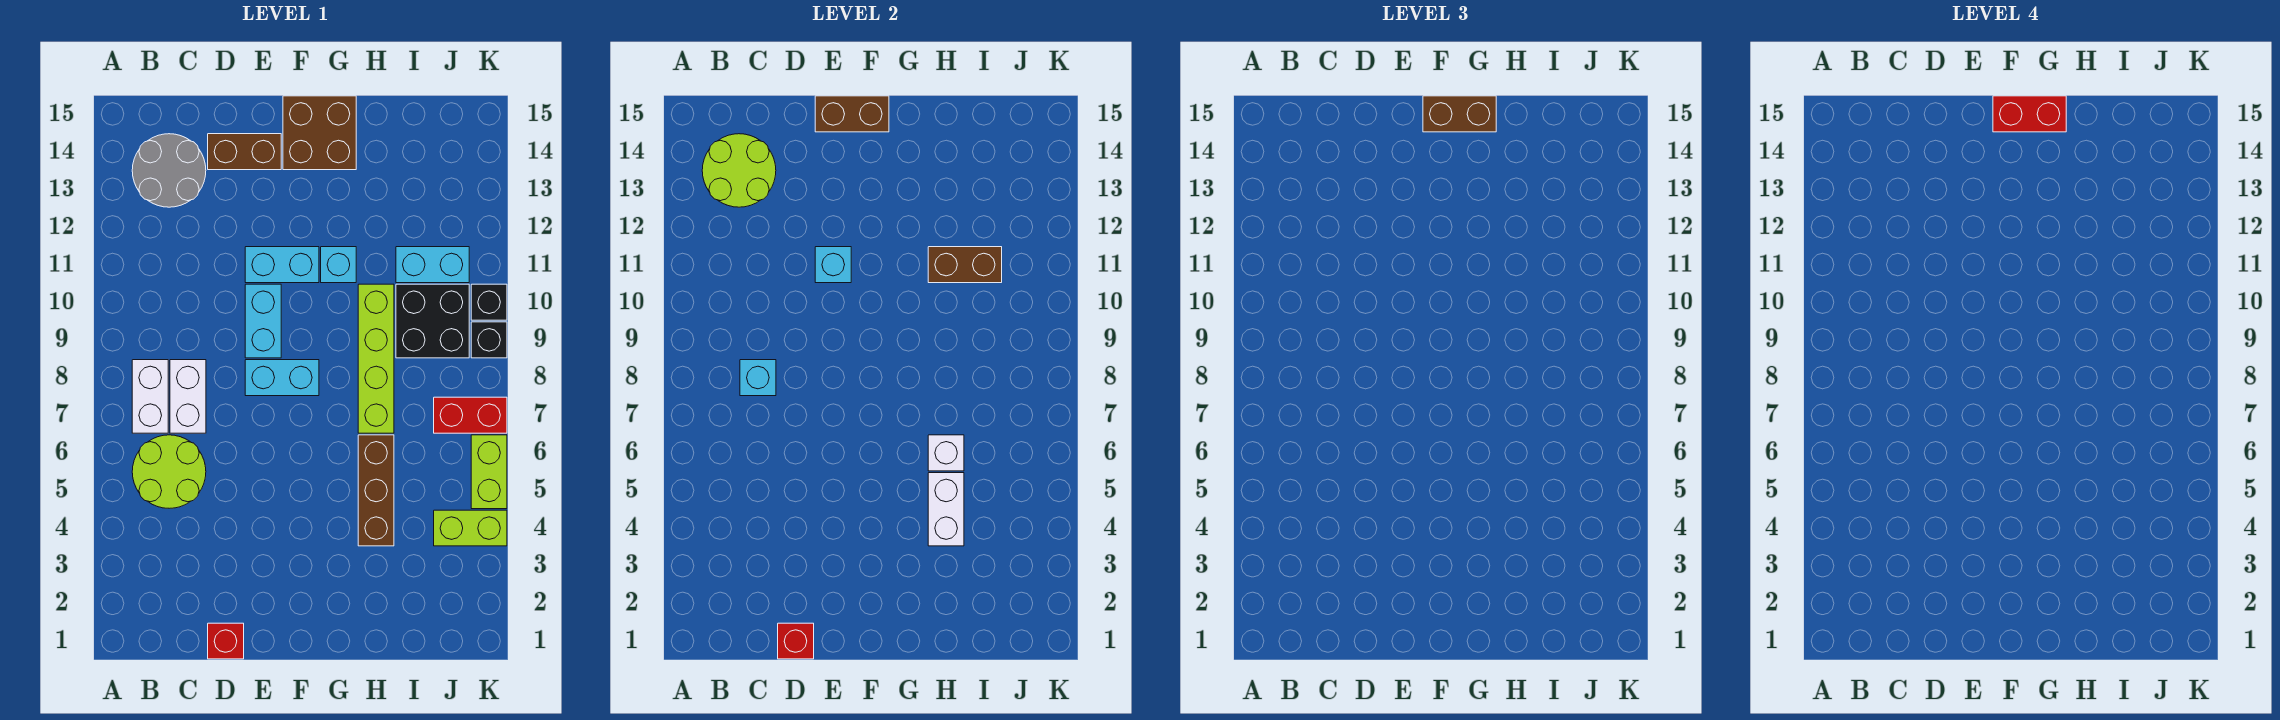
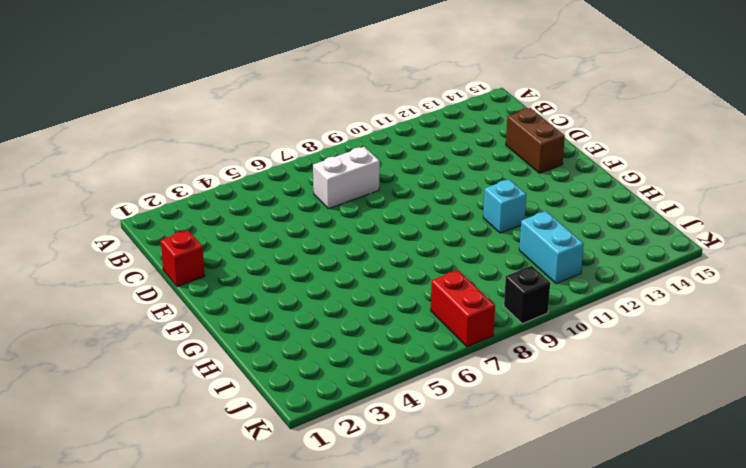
none -> lime round brick B5:C6 level 1
none -> white brick B7:B8 level 1
none -> grey round brick B13:C14 level 1
none -> cyan brick E8:F8 level 1

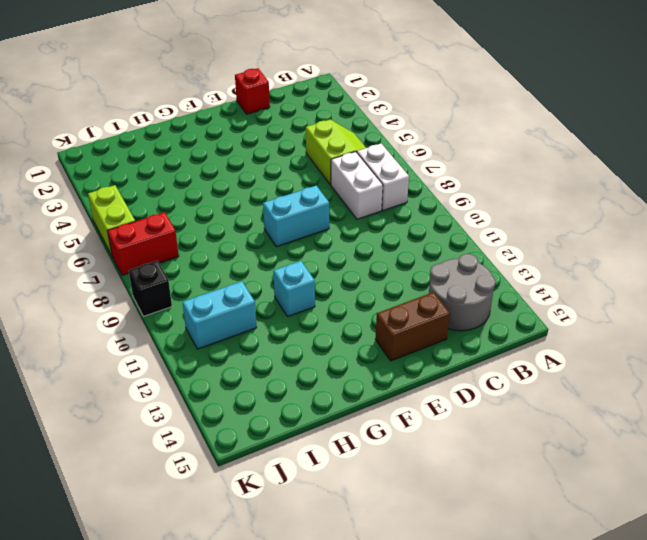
lime slope B5:C6 level 1 top C -> lime round brick B5:C6 level 1
none -> cyan brick E9:E10 level 1
none -> cyan brick E11:F11 level 1
none -> brown brick F14:G15 level 1
none -> brown brick H4:H6 level 1

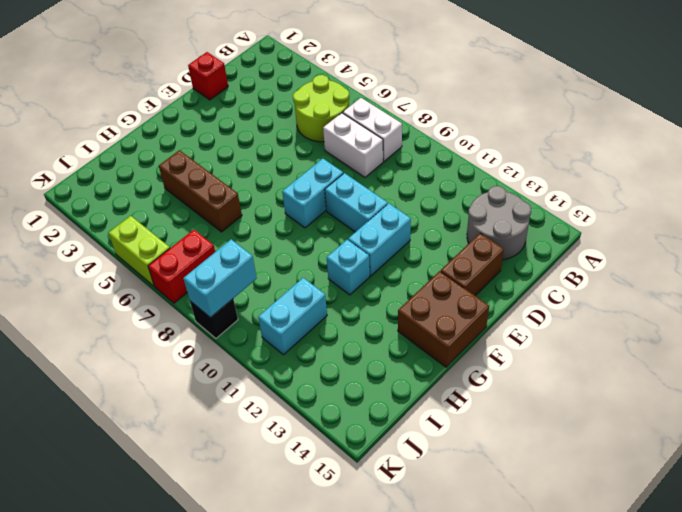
cyan brick J9:K9 level 2 -> none
none -> lime brick H7:H10 level 1
none -> black brick I9:J10 level 1
none -> lime brick J4:K4 level 1
none -> black brick K10 level 1

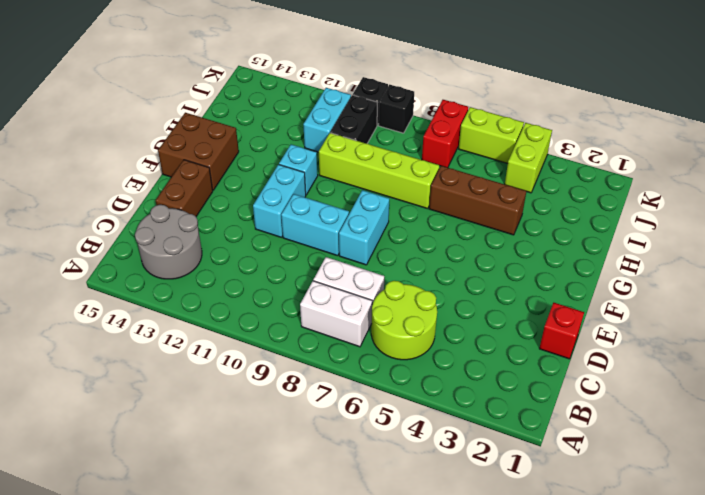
black brick I10:J10 level 1 -> black brick I9:J10 level 1
none -> lime round brick B13:C14 level 2
none -> cyan brick C8 level 2
none -> red brick D1 level 2
none -> cyan brick E11 level 2

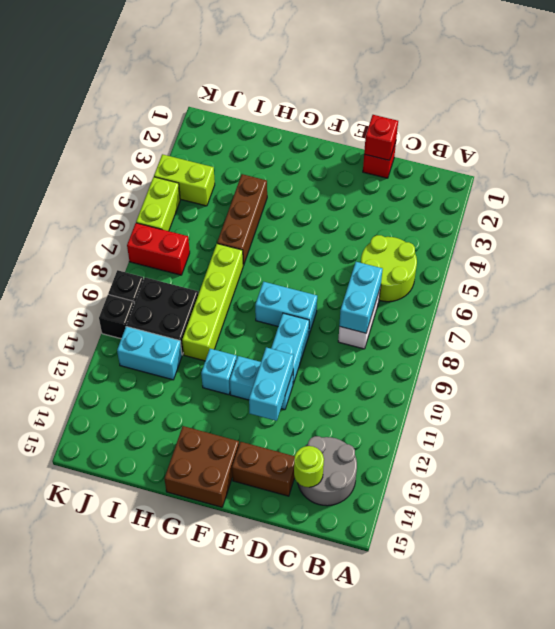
cyan brick C7:C8 level 2 -> cyan brick C8 level 2
lime round brick C14 level 2 -> lime round brick B13:C14 level 2
cyan brick E11:E12 level 2 -> cyan brick E11 level 2
none -> white brick B7:B8 level 1
none -> brown brick E15:F15 level 2
none -> white brick H4:H5 level 2
none -> white brick H6 level 2

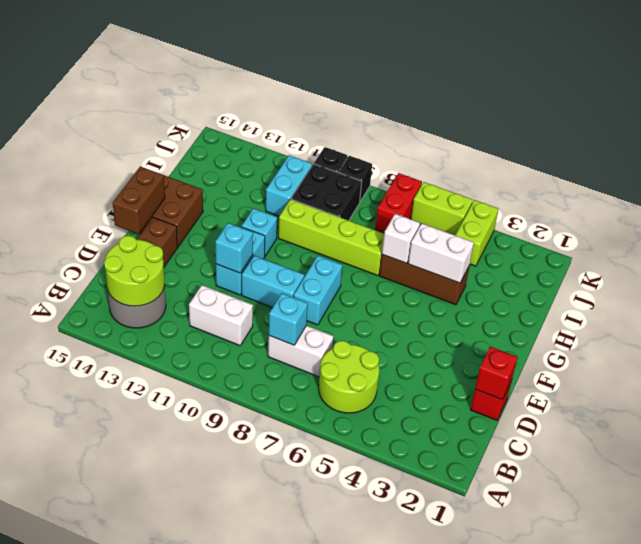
white brick C10:C11 level 1 -> white brick B7:B8 level 1
none -> brown brick H11:I11 level 2
none -> brown brick F15:G15 level 3
none -> red brick F15:G15 level 4

